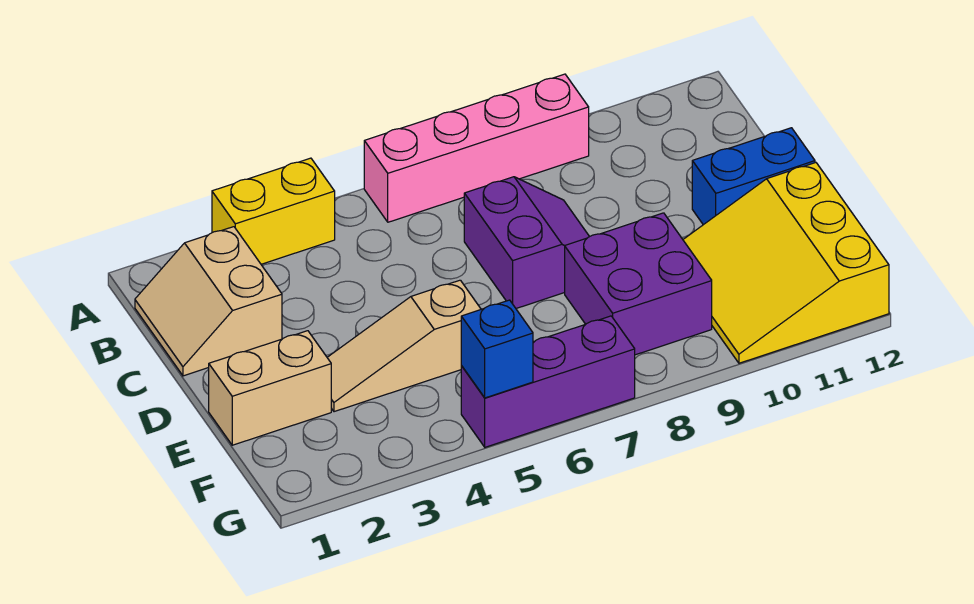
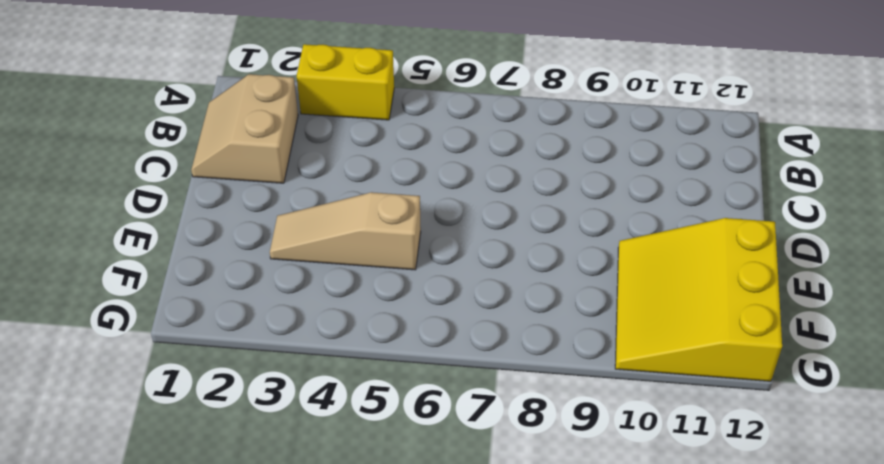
none -> pink brick A6:A9 level 1
none -> purple slope C7:D8 level 1 top 7

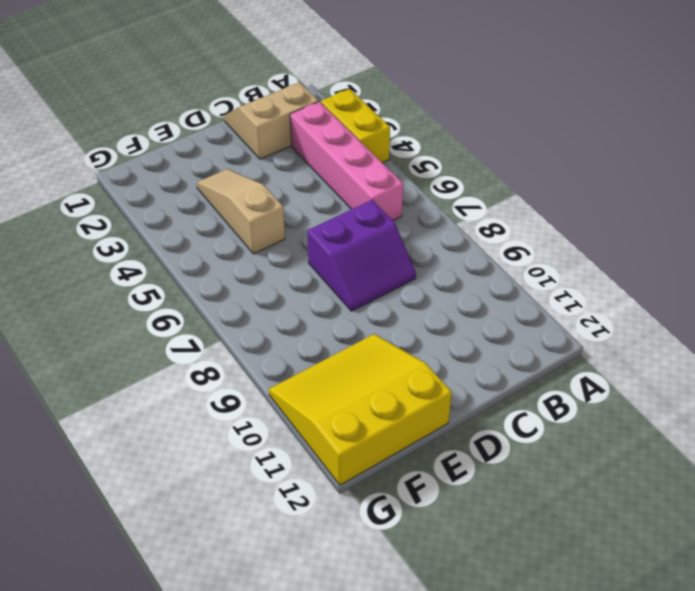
pink brick B3:B6 level 1 -> pink brick A6:A9 level 1
none -> blue brick D11:D12 level 1
none -> tan brick E1:E2 level 1

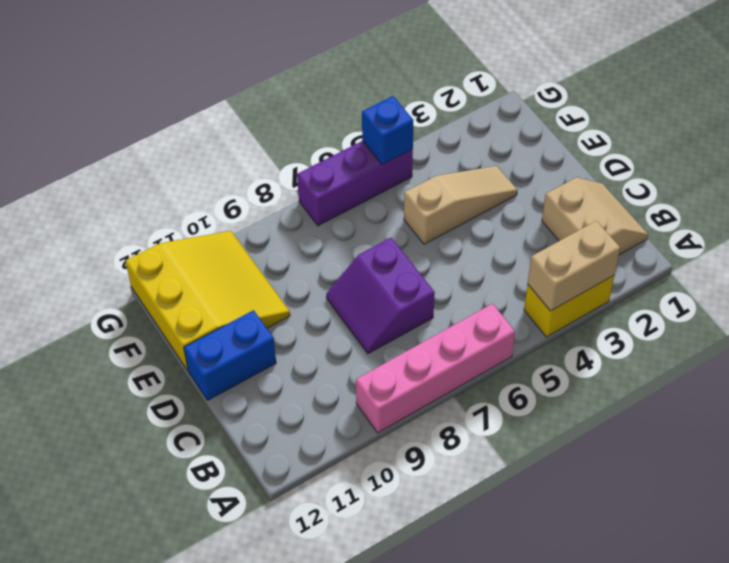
tan brick A3:A4 level 2 -> tan brick E1:E2 level 1
none -> purple brick E8:F9 level 1

